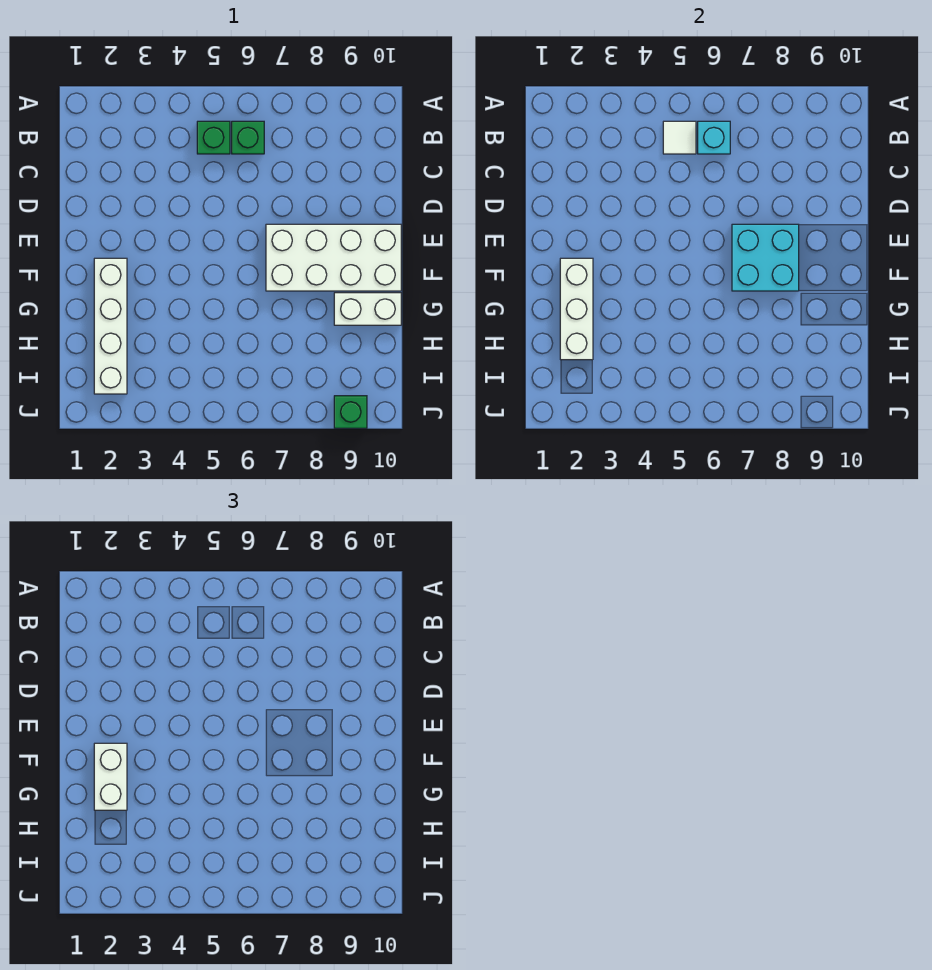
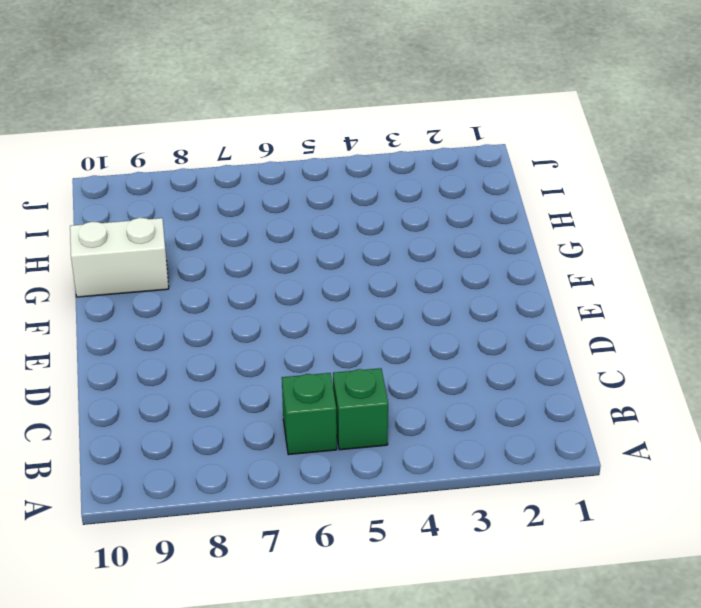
none -> white brick E7:F10 level 1
none -> white brick F2:I2 level 1

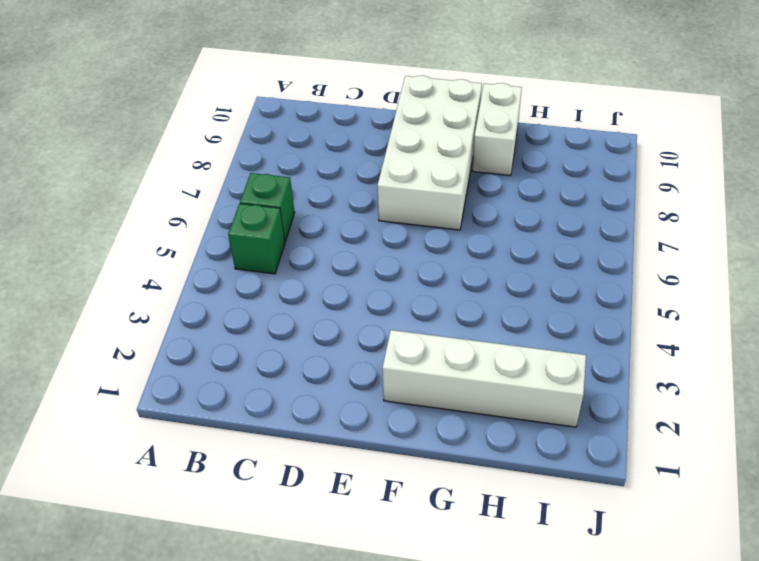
none -> green brick J9 level 1
none -> white tile B5 level 2

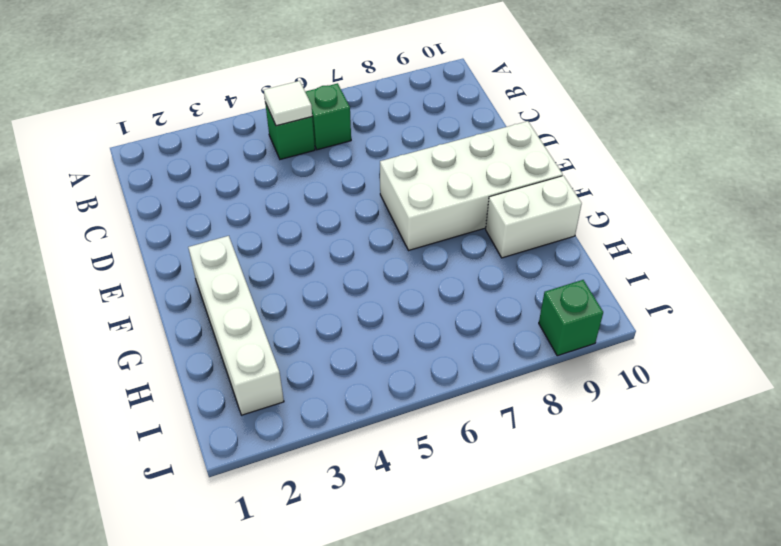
none -> cyan brick B6 level 2
none -> cyan brick E7:F8 level 2

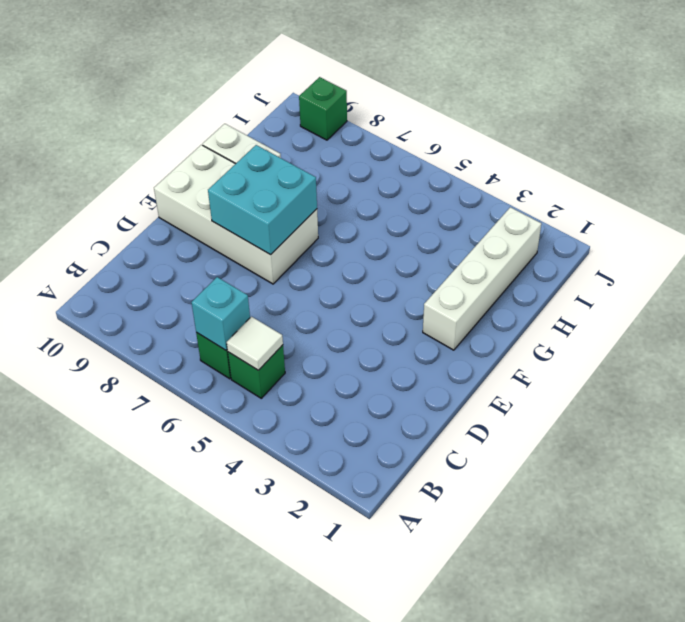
none -> white brick F2:H2 level 2
none -> white brick F2:G2 level 3

